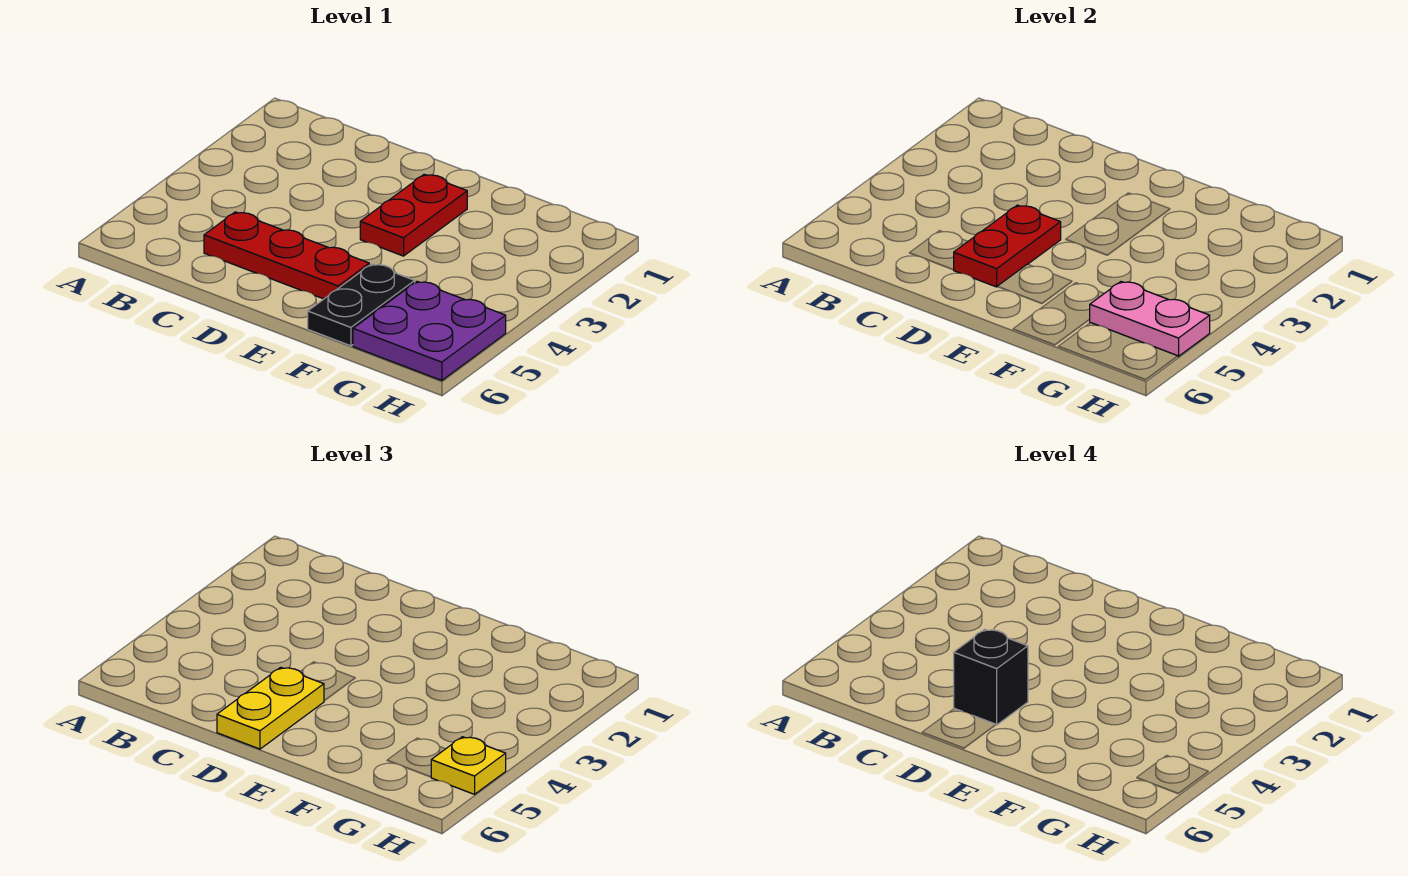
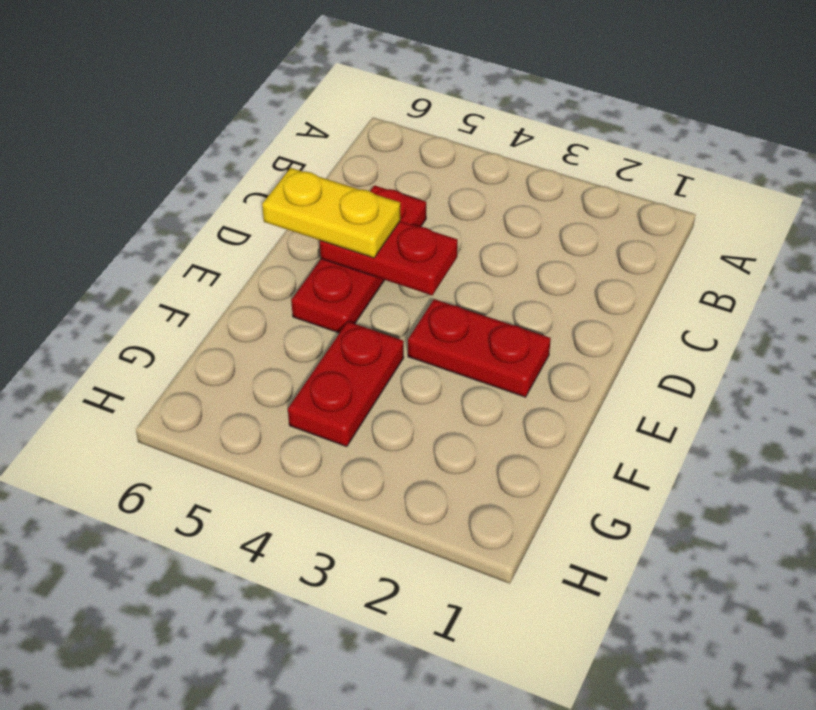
red plate F4:G4 level 1 -> none
none -> black plate F5:F6 level 1
none -> purple plate G5:H6 level 1

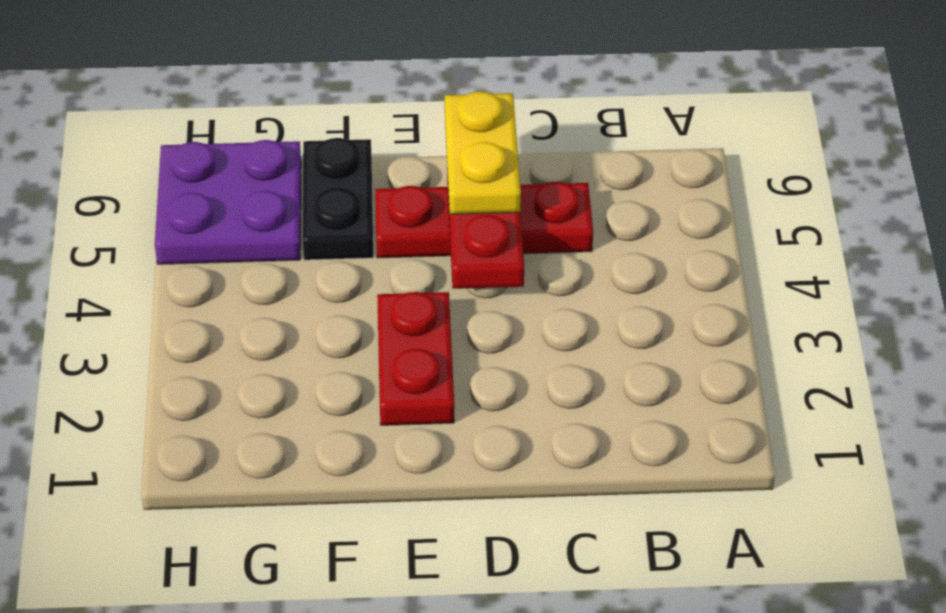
none -> pink plate G5:H5 level 2
none -> yellow plate H5 level 3

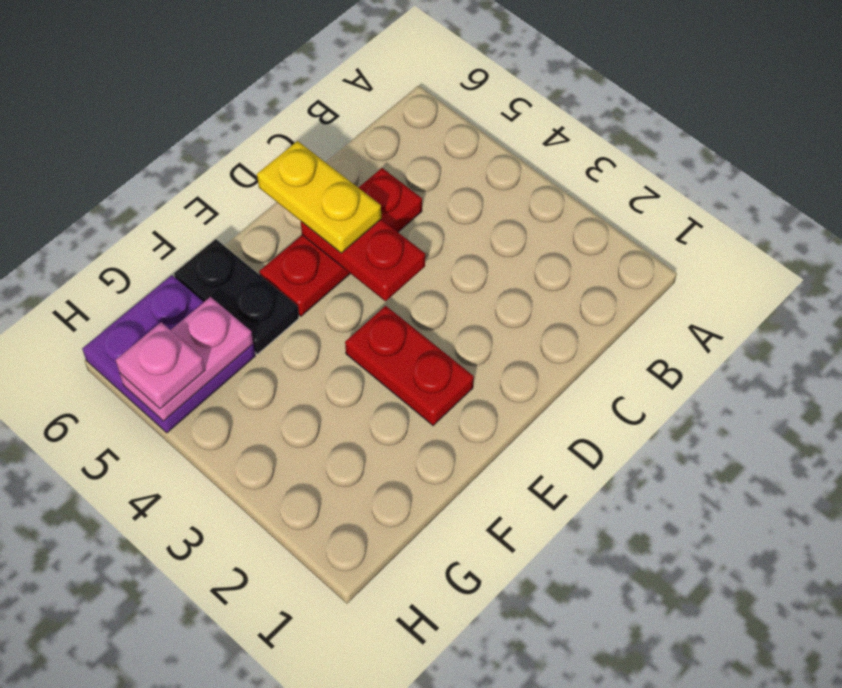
pink plate H5 level 3 -> yellow plate H5 level 3
none -> black brick D5 level 4

